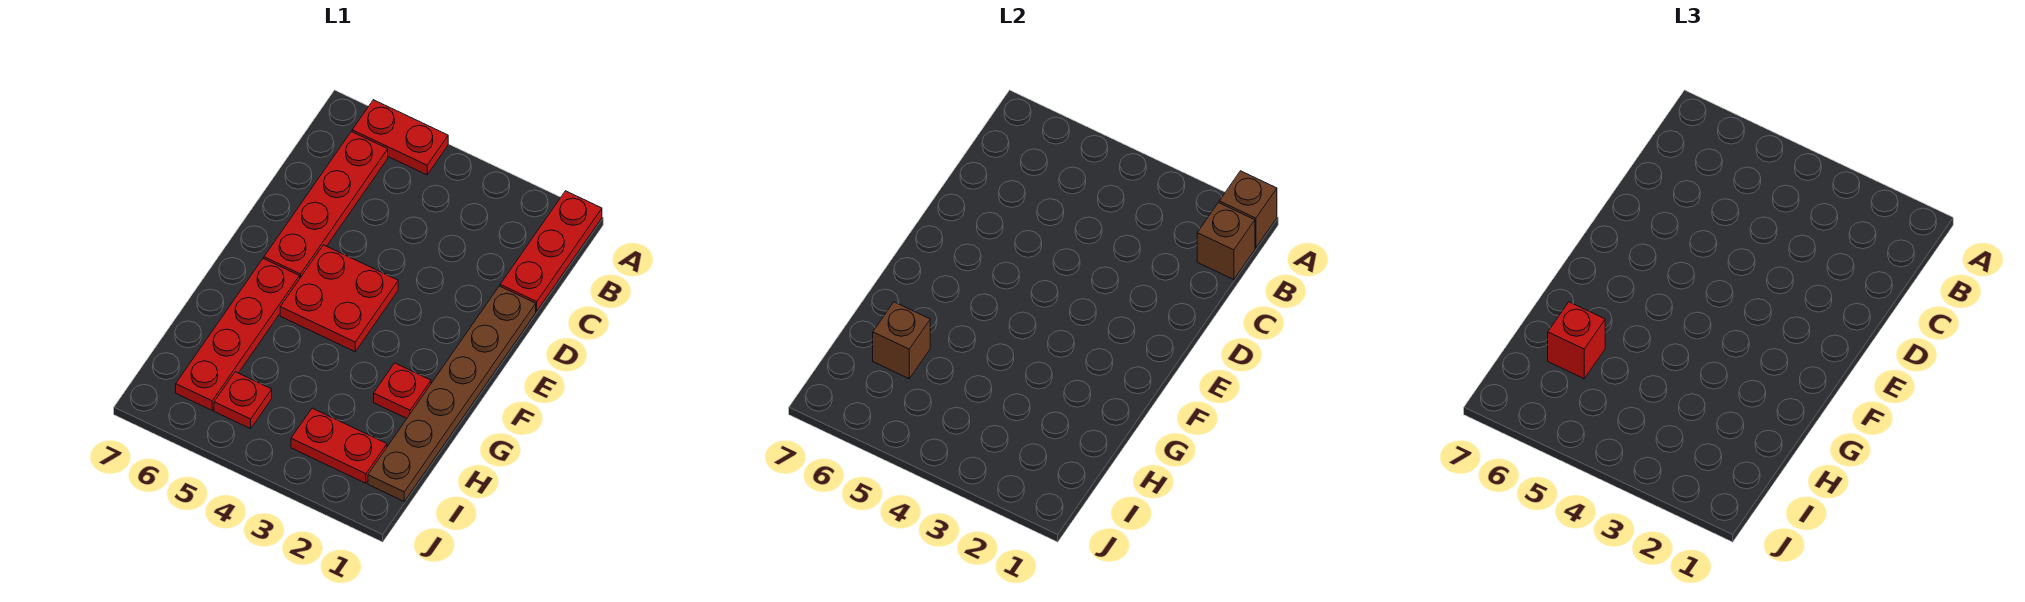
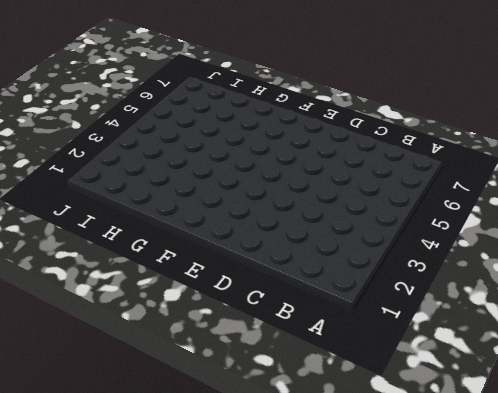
none -> red plate A1:C1 level 1
none -> red plate A5:A6 level 1
none -> red plate B6:E6 level 1

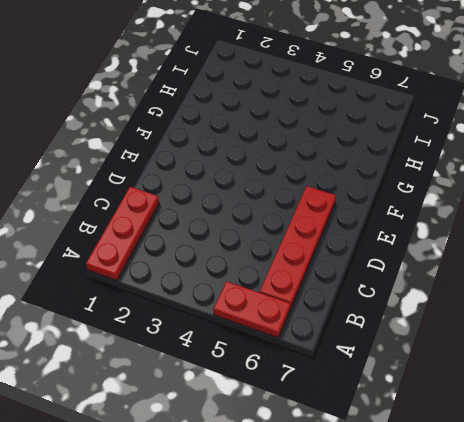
none -> brown plate D1:I1 level 1
none -> red plate E4:F5 level 1
none -> red plate F6:I6 level 1

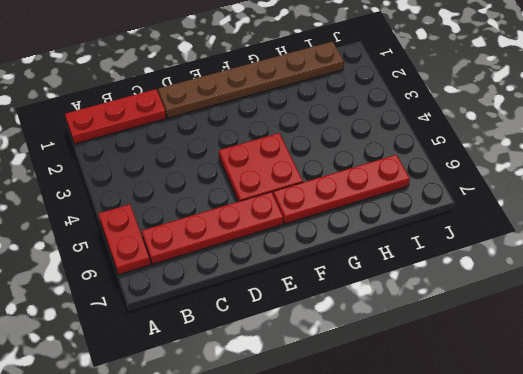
none -> red plate G2 level 1
none -> red plate I2:I3 level 1
none -> red plate I5 level 1

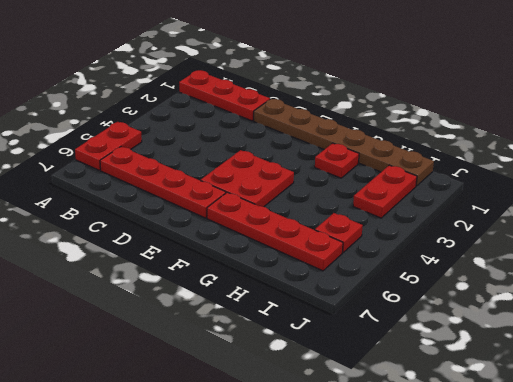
none -> brown brick A1 level 2
none -> brown brick B1 level 2
none -> brown brick H6 level 2

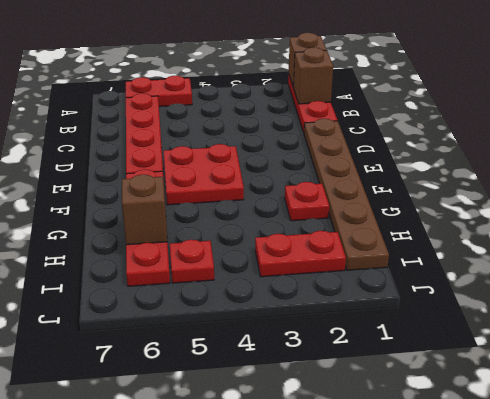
none -> red brick H6 level 3

